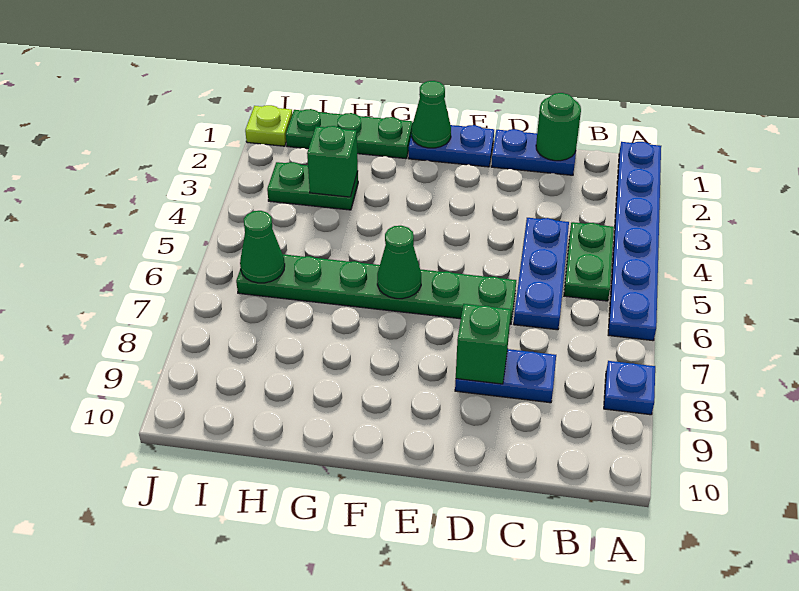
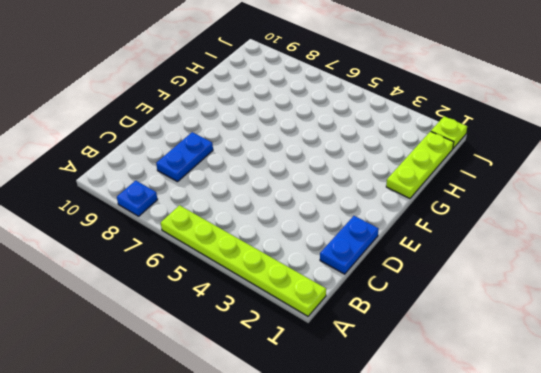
lime plate A1:A6 level 1 -> blue plate A1:A6 level 1
lime plate G1:I1 level 1 -> green plate G1:I1 level 1
none -> green plate B4:B5 level 1
none -> blue plate C4:C6 level 1
none -> green plate D6:I6 level 1

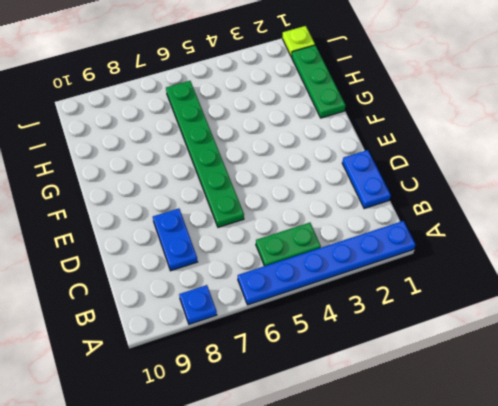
none -> blue plate C4:C6 level 1
none -> blue plate E1:F1 level 1
none -> green plate H3:I3 level 1

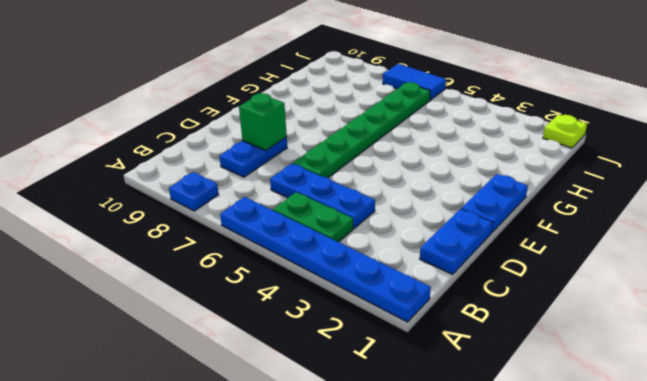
blue tile J6:J7 level 1 -> none
none -> green plate G1:I1 level 1
none -> green plate H3:I3 level 1
none -> green round brick C1 level 2

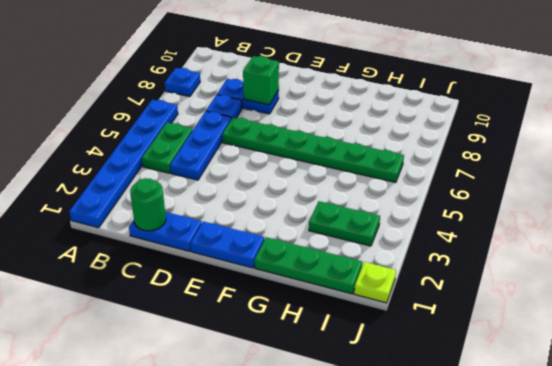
blue plate C7 level 1 -> none
none -> green cone F1 level 2
none -> green cone F6 level 2
none -> green brick H3 level 2

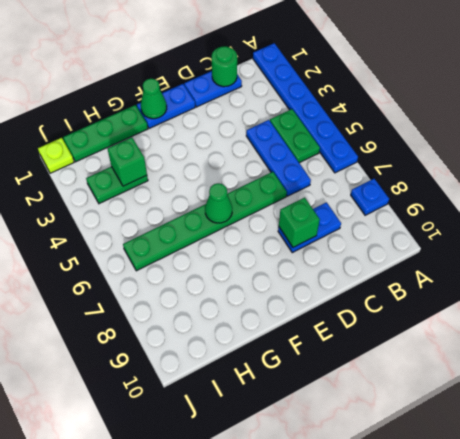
none -> green cone I6 level 2

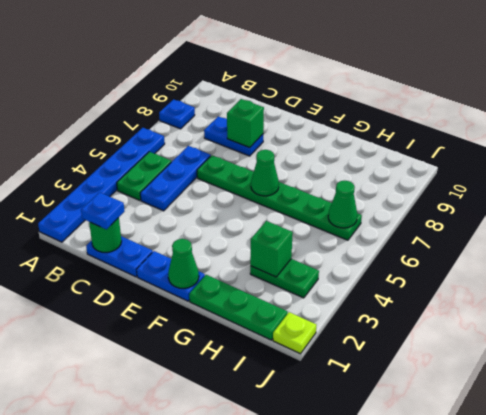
blue plate C1 level 3 -> none

